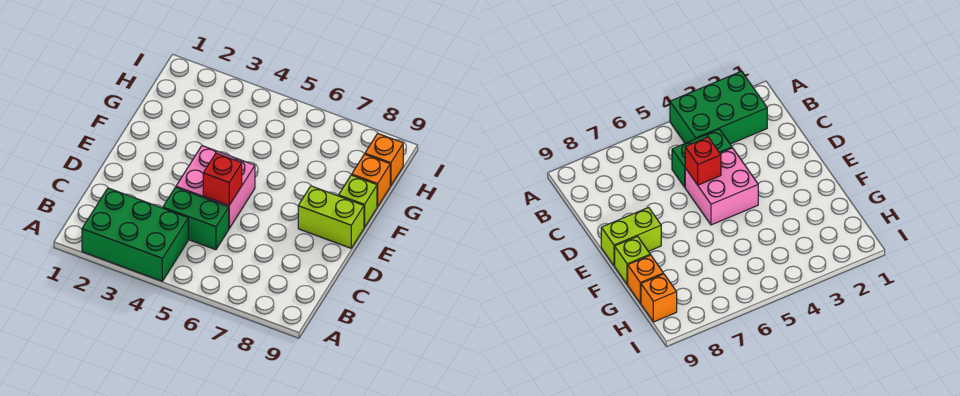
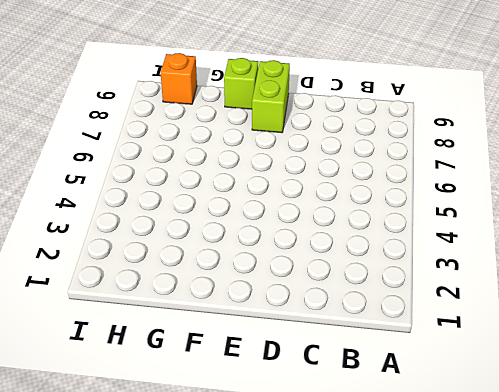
none -> green brick A2:B4 level 1
none -> green brick C4:C5 level 1

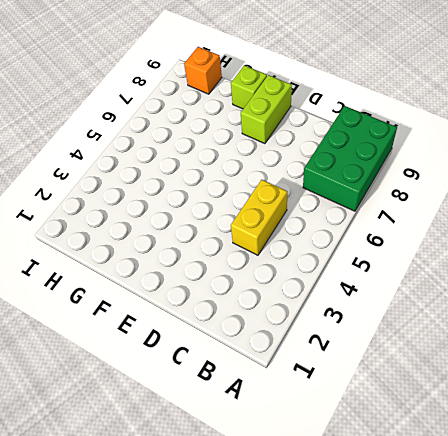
green brick A7:B9 level 1 -> green brick A2:B4 level 1
yellow brick C4:C5 level 1 -> green brick C4:C5 level 1
none -> pink brick D4:E5 level 1
none -> orange brick G9 level 1

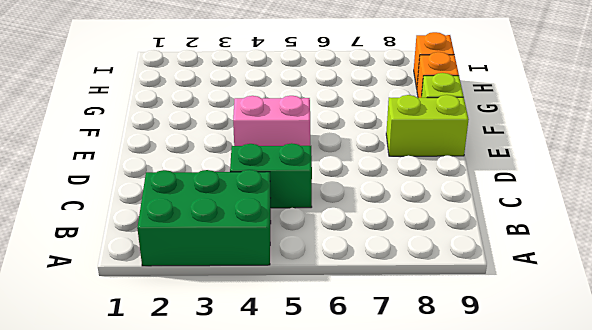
pink brick E4:E5 level 1 -> pink brick D4:E5 level 1
none -> red brick D5 level 2

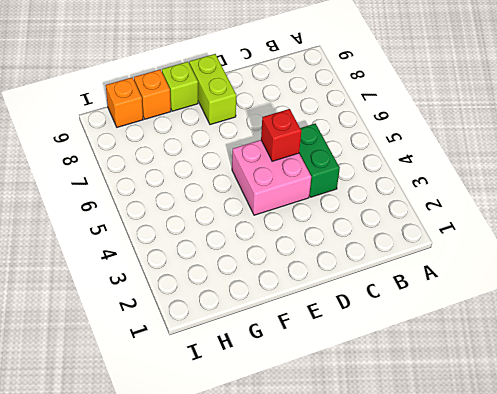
none -> green brick A2:B4 level 1

